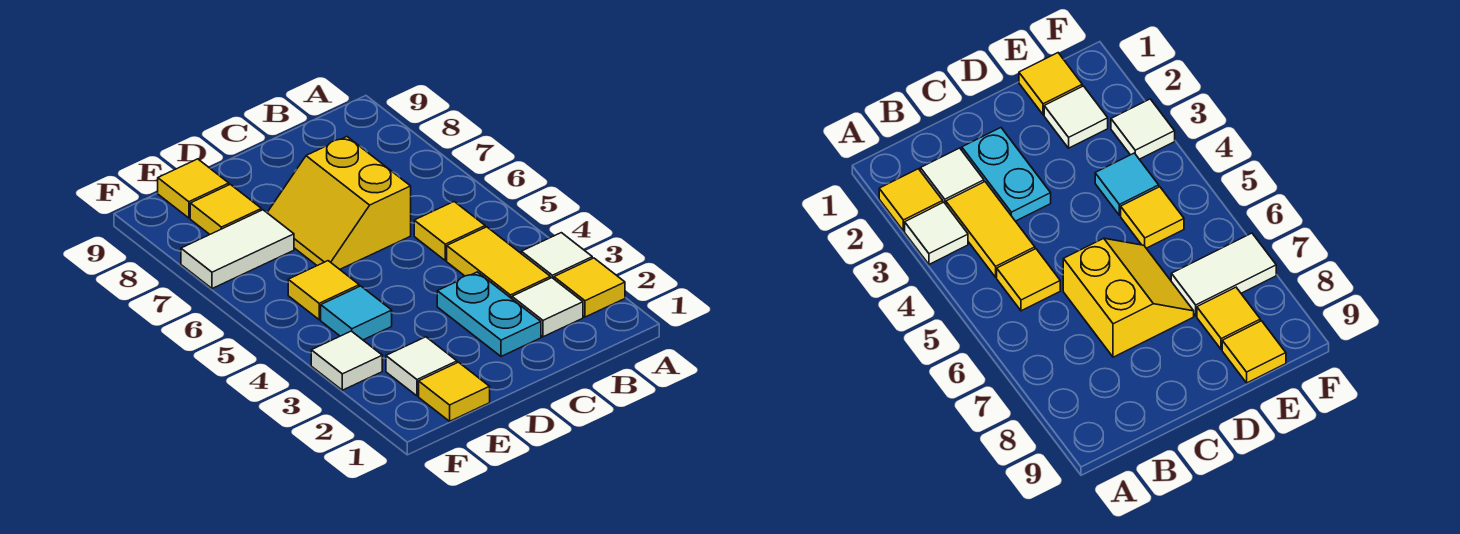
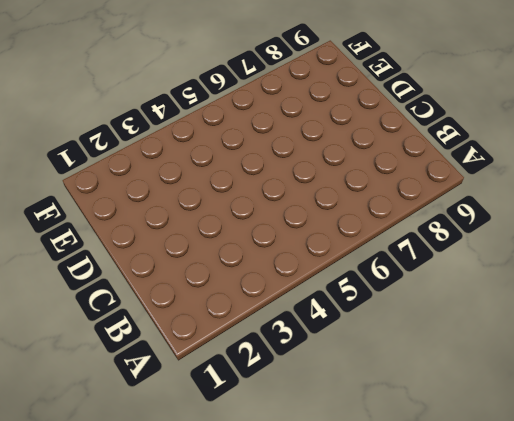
none -> yellow tile A2 level 1
none -> white tile A3 level 1
none -> white tile B2 level 1

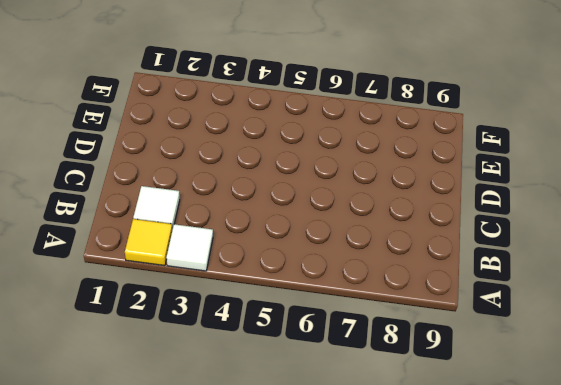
none -> yellow tile B3:B4 level 1
none -> yellow tile B5 level 1
none -> cyan plate C2:C3 level 1

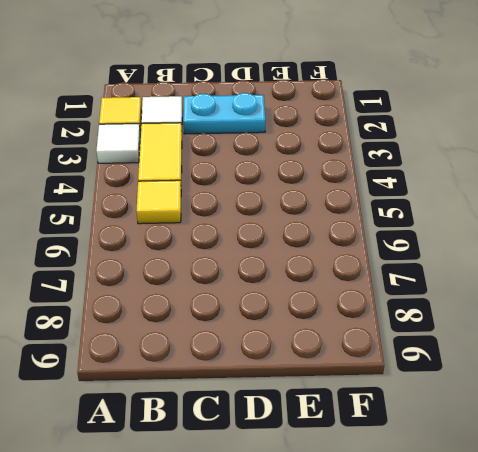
cyan plate C2:D2 level 1 -> cyan plate C2:C3 level 1
none -> yellow slope C6:D7 level 1 top C
none -> yellow tile E1 level 1
none -> white tile E2 level 1

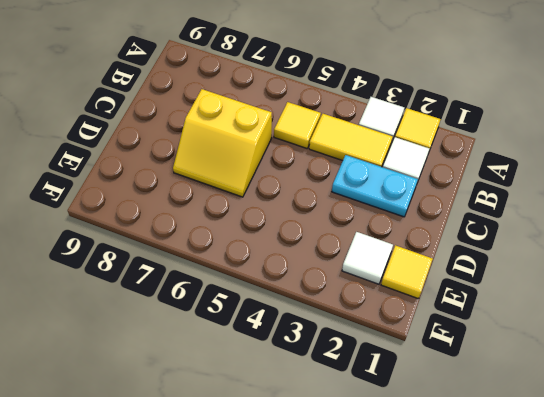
none -> cyan tile E4 level 1
none -> yellow tile E5 level 1
none -> white tile E7:F7 level 1

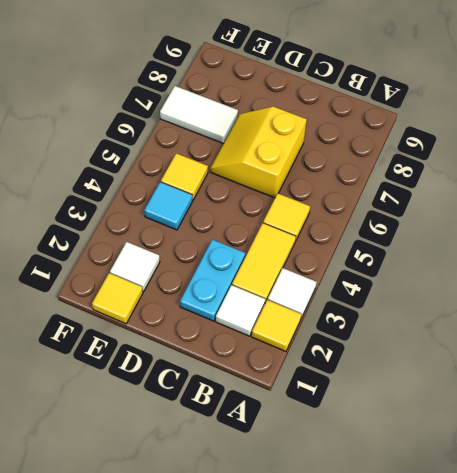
none -> yellow tile E8 level 1
none -> yellow tile E9 level 1
none -> white tile F3 level 1

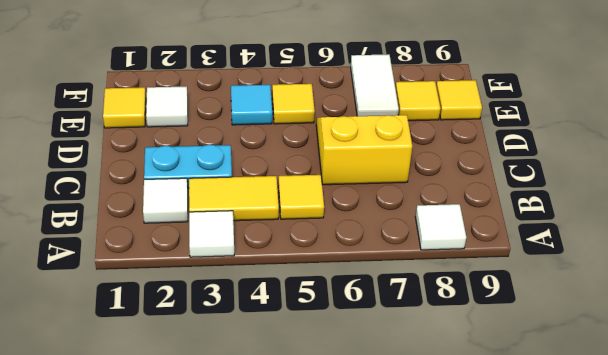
white tile A8 level 1 -> white tile F3 level 1
none -> yellow tile A2 level 1

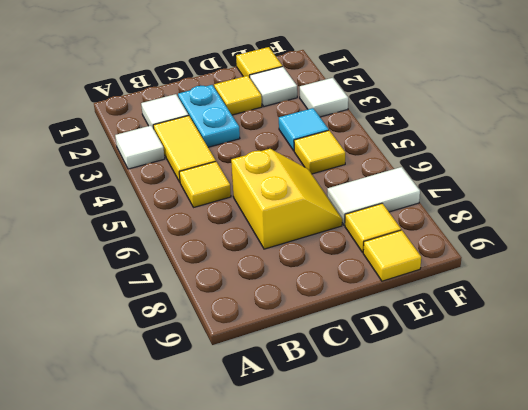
yellow tile D2 level 1 -> yellow tile A2 level 1

